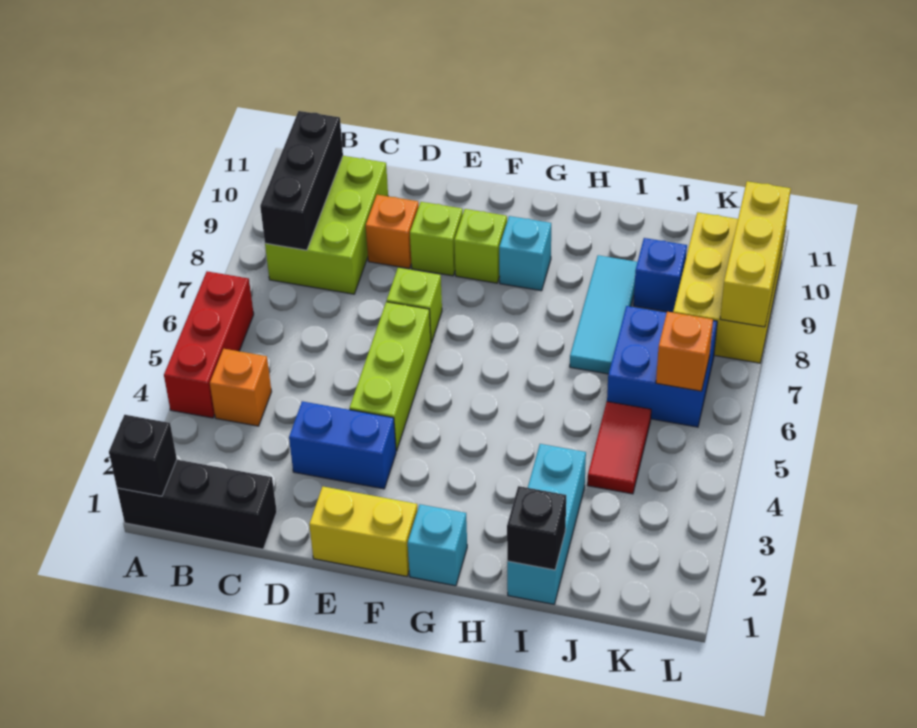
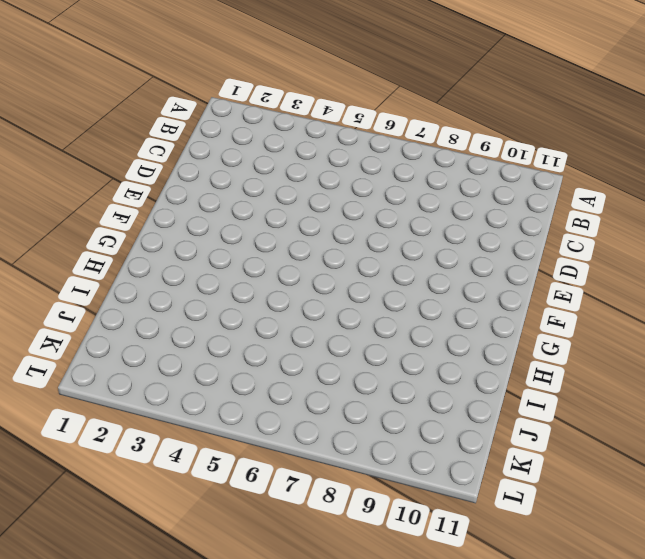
none -> black brick A1:C1 level 1
none -> red brick A4:A6 level 1
none -> orange brick B4 level 1

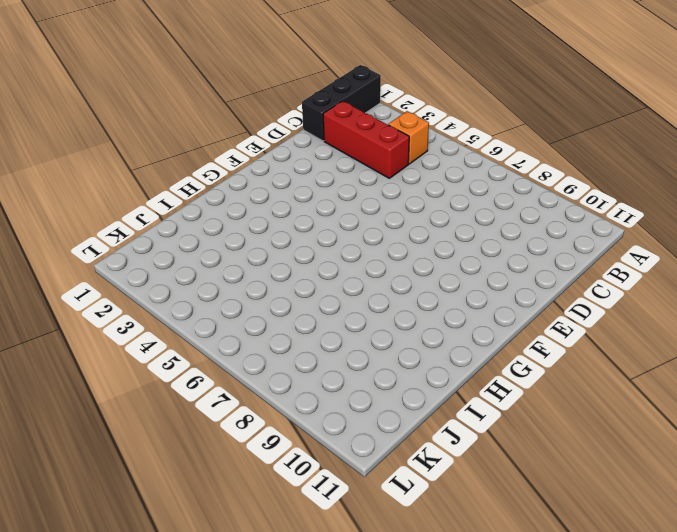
red brick C2:C4 level 1 -> red brick A4:A6 level 1
none -> lime brick B8:C10 level 1
none -> blue brick D3:E3 level 1
none -> orange brick D9 level 1

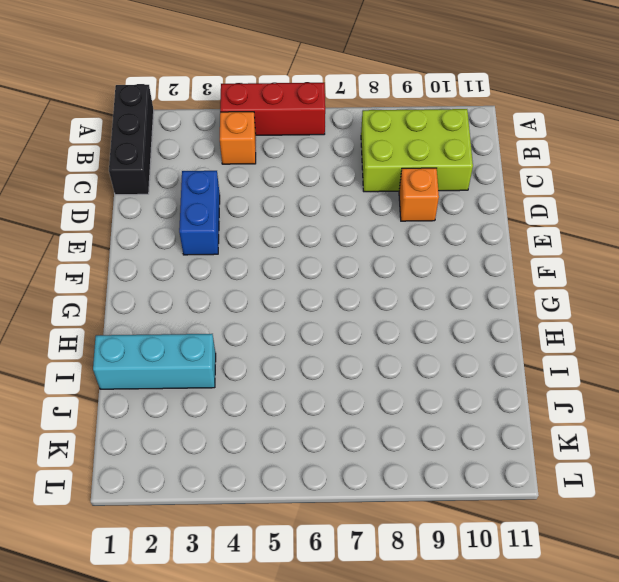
none -> yellow brick E1:F1 level 1
none -> lime brick E4:E6 level 1
none -> lime brick E7 level 1

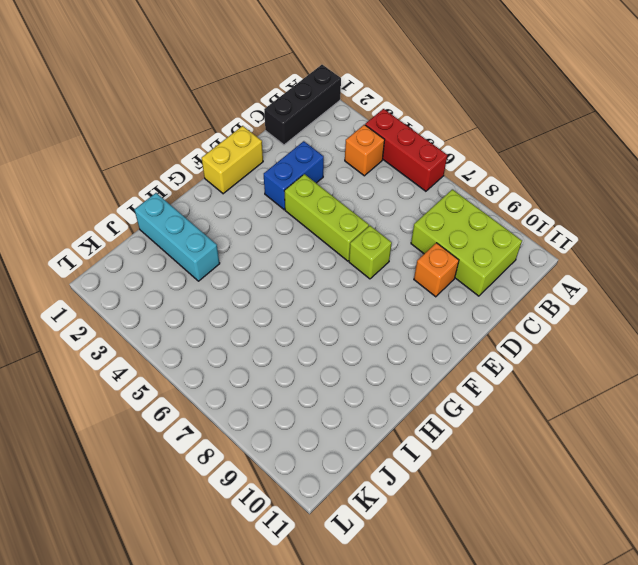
none -> lime brick E9 level 1
none -> lime brick F9 level 1
none -> cyan brick G1 level 1

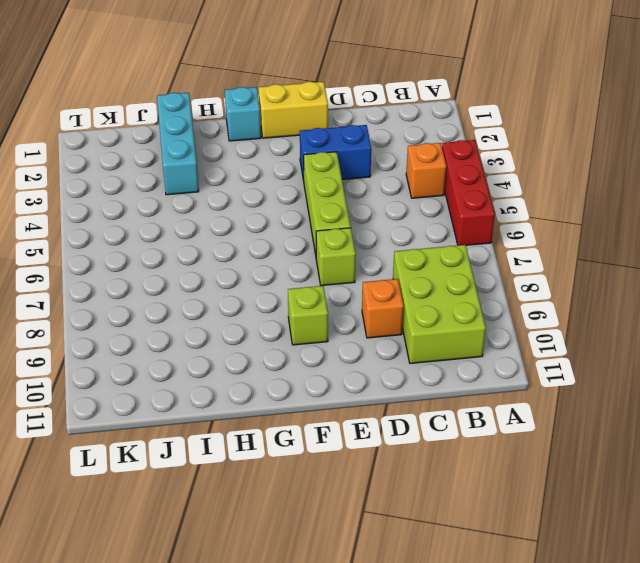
none -> black brick A1:C1 level 1
none -> lime brick E9 level 1
none -> cyan brick G9 level 1

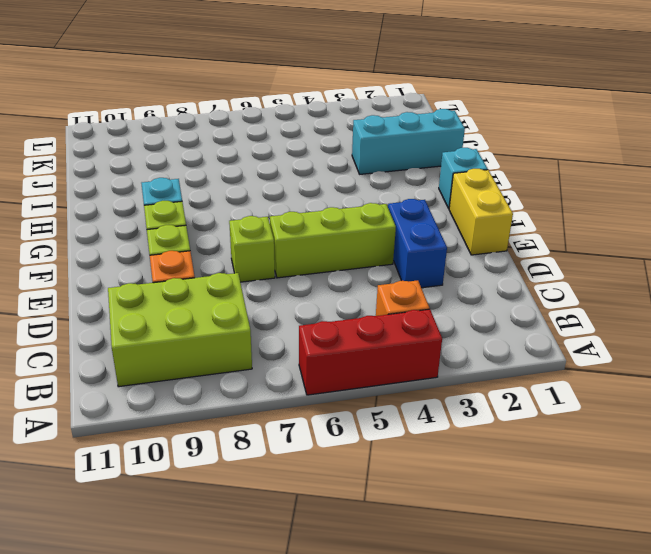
none -> black brick A1:C1 level 1
none -> cyan tile I7:I9 level 1
none -> red tile J4:J5 level 1

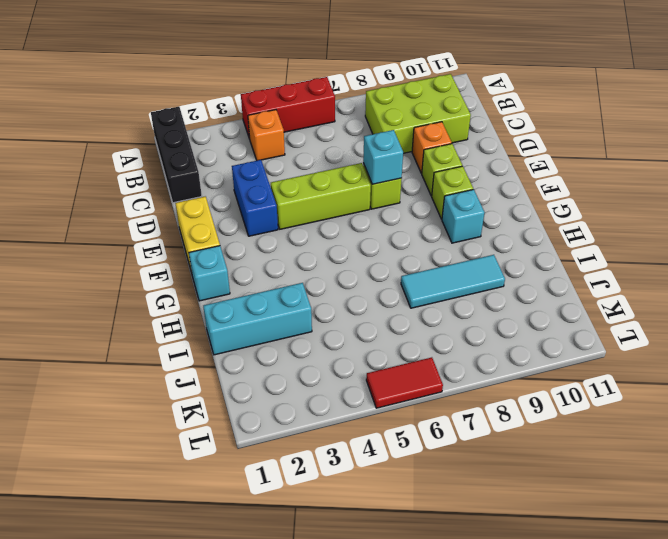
cyan brick E7 level 2 -> none
red tile L5:L6 level 1 -> red tile J4:J5 level 1
none -> blue brick J6:K7 level 1
none -> blue brick J9 level 1
none -> yellow brick K8:L10 level 1

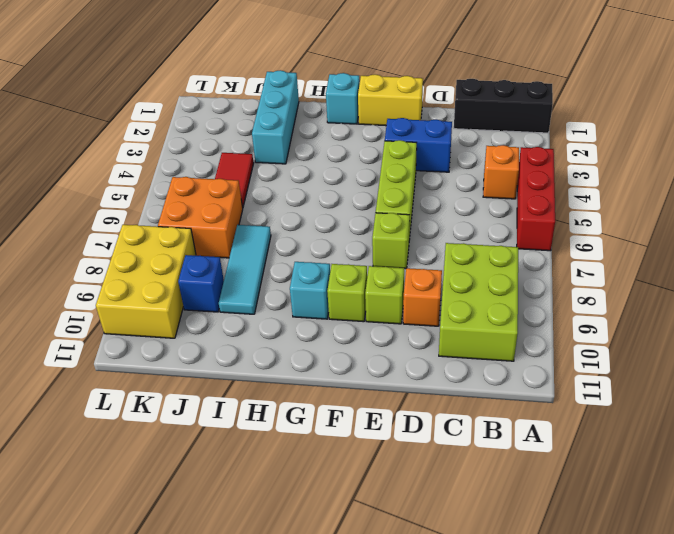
orange brick J6:K7 level 1 -> blue brick J6:K7 level 1
none -> black brick A1 level 2
none -> black brick B8:B10 level 2
none -> black brick I1 level 2

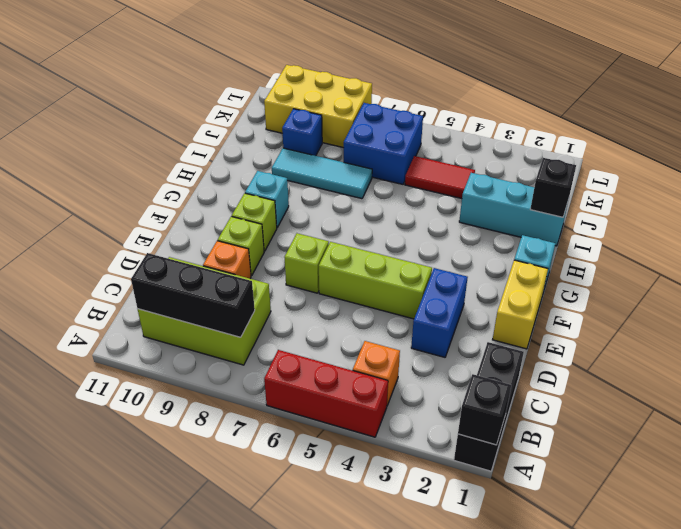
none -> orange brick K6 level 2
none -> yellow brick L8:L10 level 2

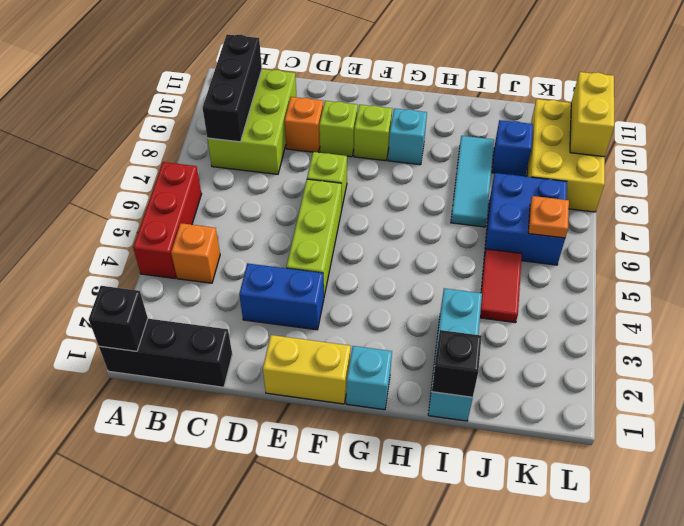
orange plate K6 level 2 -> orange brick K6 level 2
yellow brick L9:L10 level 2 -> yellow brick L8:L10 level 2

